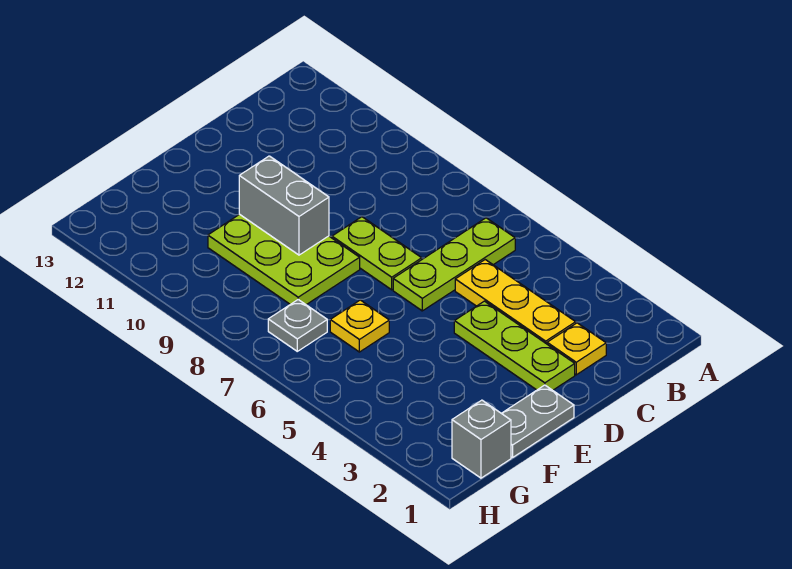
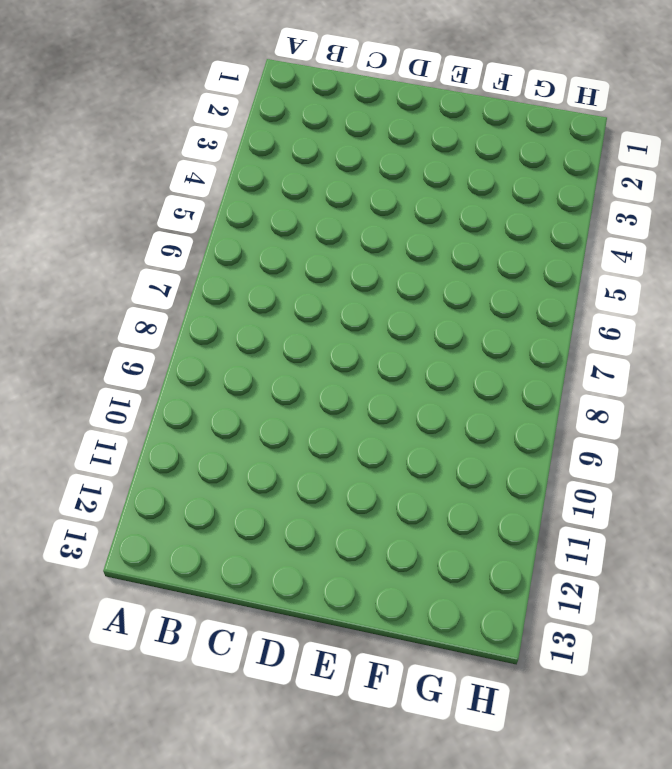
none -> lime plate B6:D6 level 1
none -> yellow plate C2 level 1

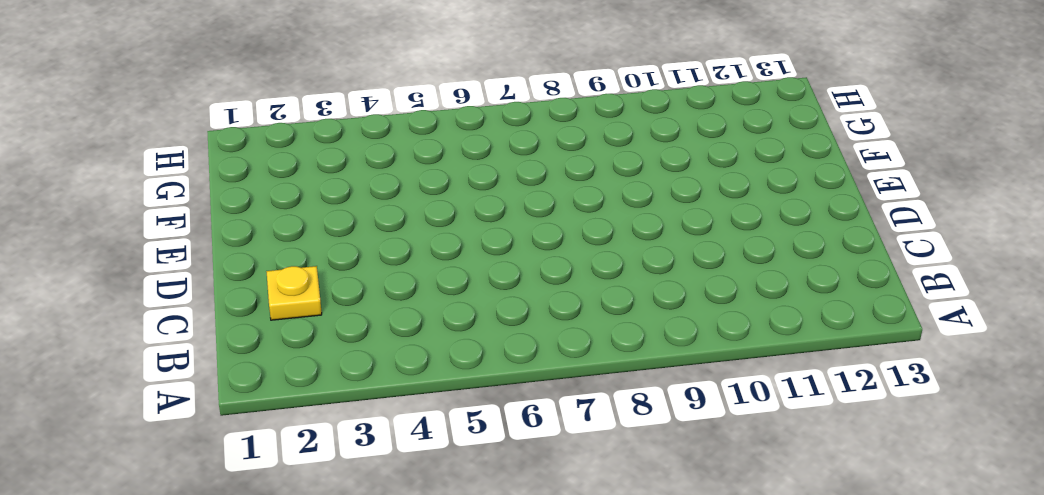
none -> lime plate B6:D6 level 1
none -> yellow plate C3:C5 level 1

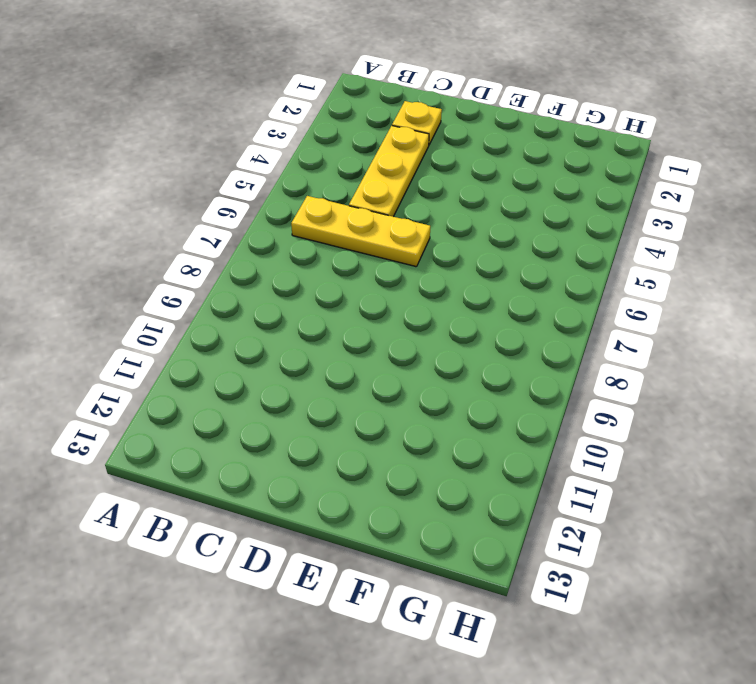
yellow plate B6:D6 level 1 -> lime plate B6:D6 level 1
none -> lime plate D2:D4 level 1
none -> lime plate D7:D8 level 1

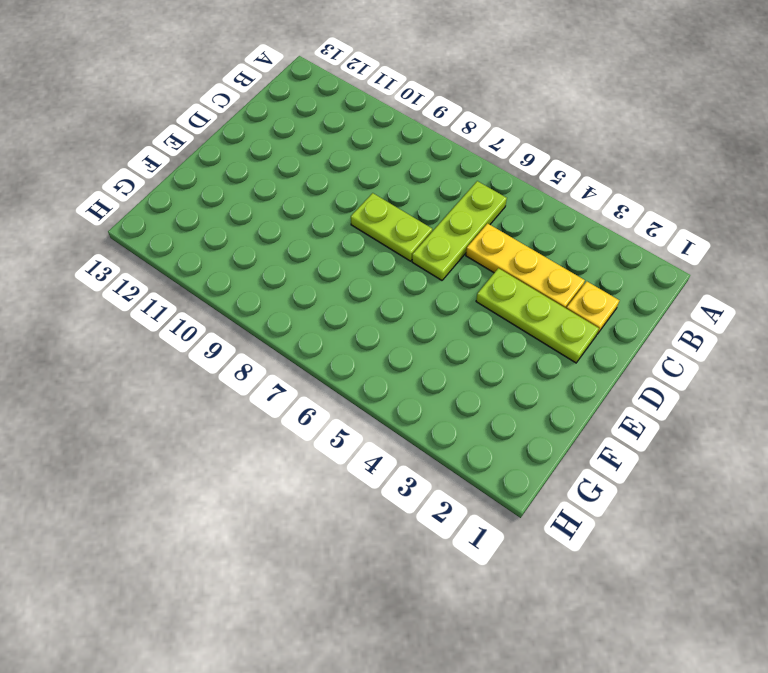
none -> grey plate E1:F1 level 1
none -> lime plate E8:F10 level 1

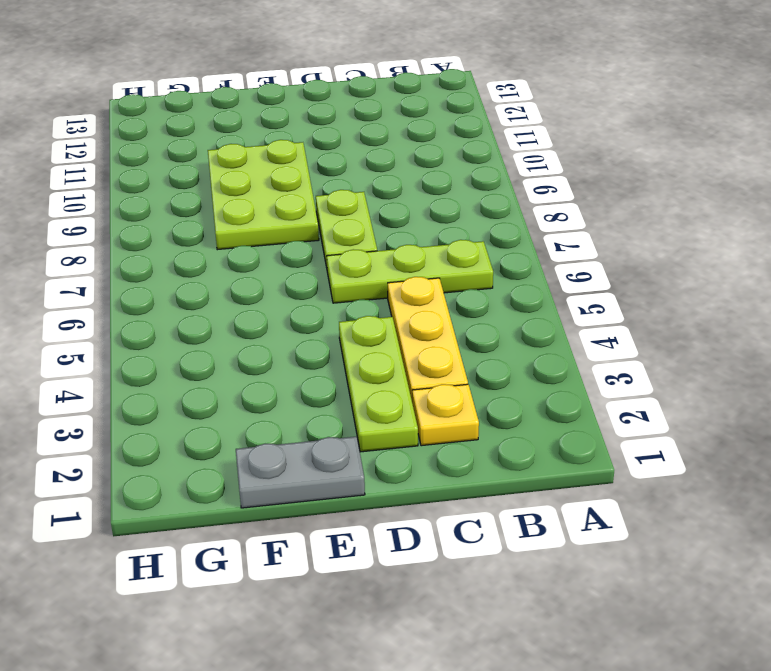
none -> yellow plate F6 level 1
none -> grey brick G1 level 1

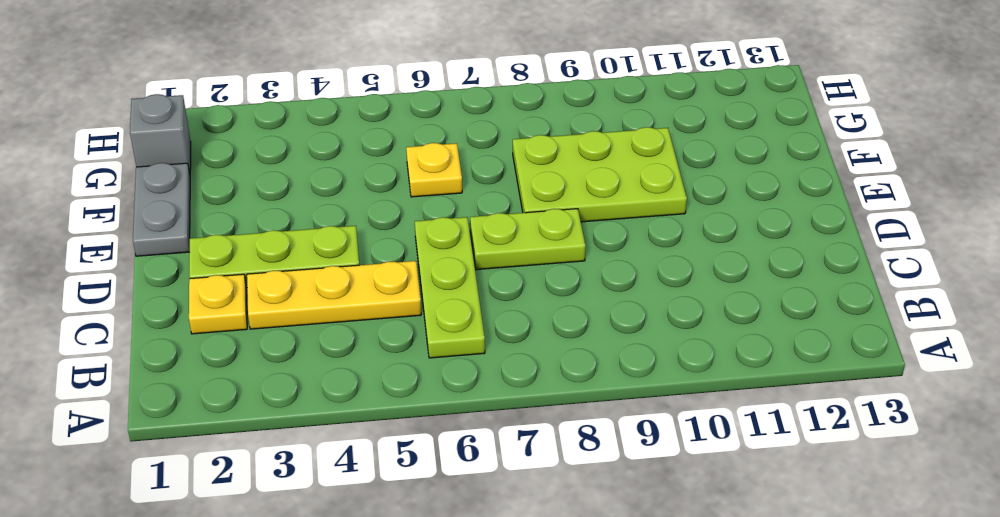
none -> grey plate G7 level 1
none -> grey brick E9:E10 level 2

